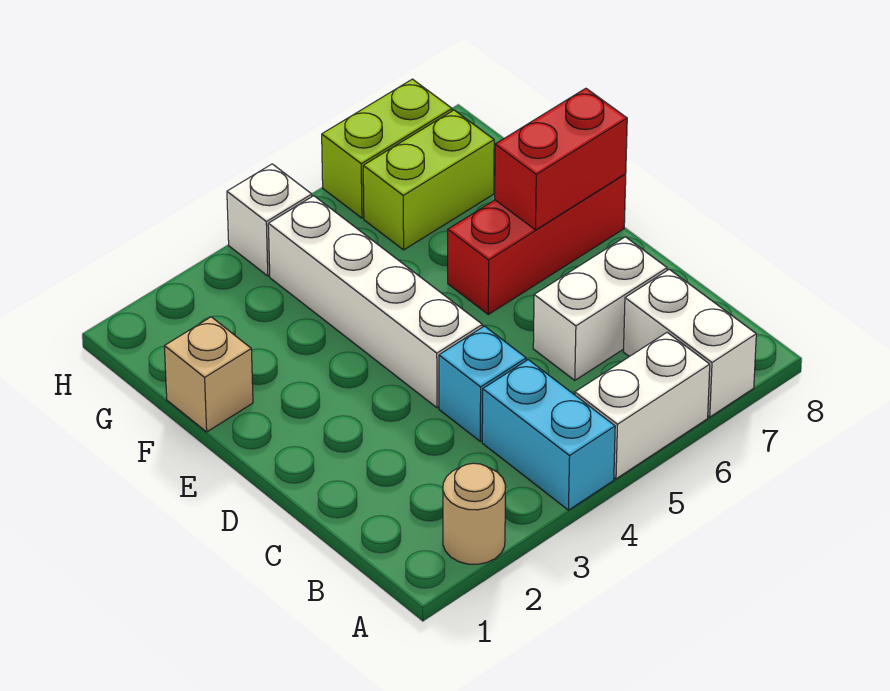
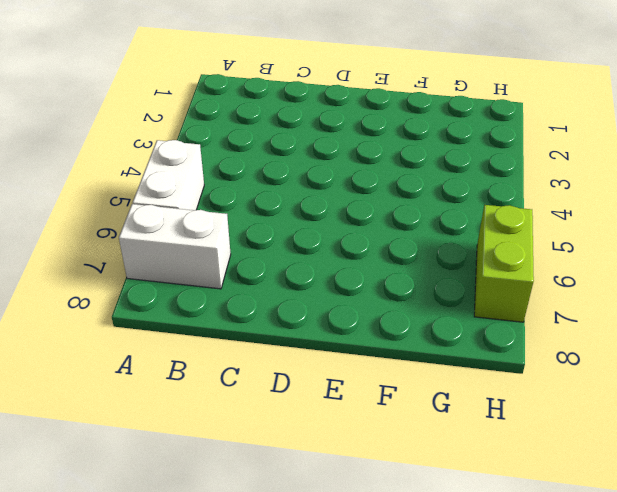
none -> tan round brick A2 level 1
none -> cyan brick A4:B4 level 1
none -> cyan brick C4 level 1

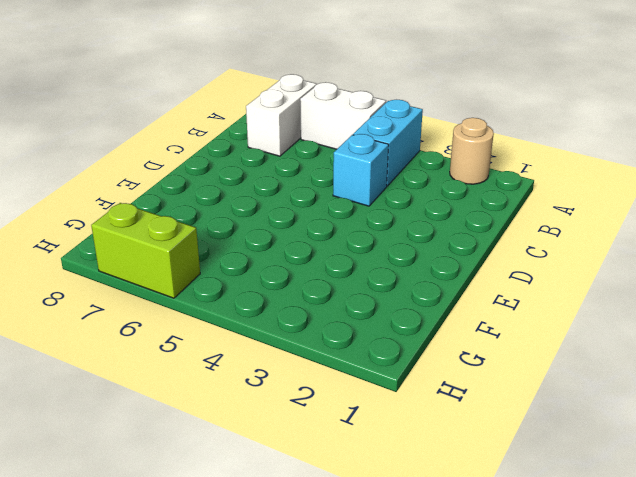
none -> white brick C6:C7 level 1
none -> white brick D4:G4 level 1
none -> red brick E6:E8 level 1

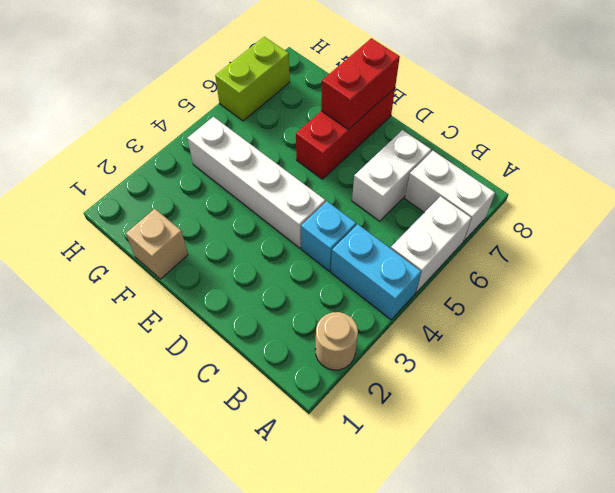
none -> lime brick G6:G7 level 1
none -> white brick H4 level 1

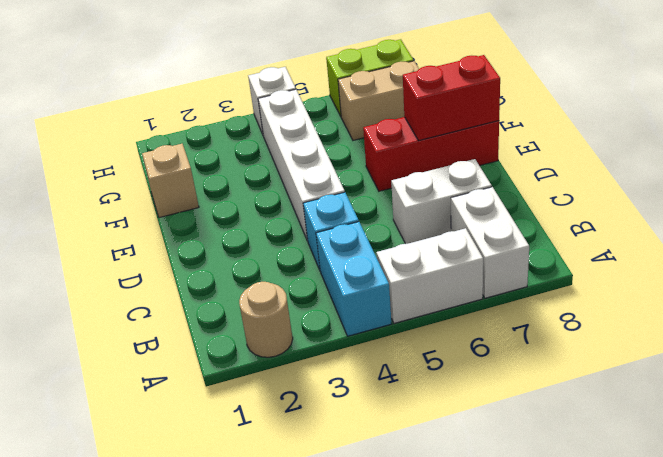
tan brick G6:G7 level 1 -> lime brick G6:G7 level 1

